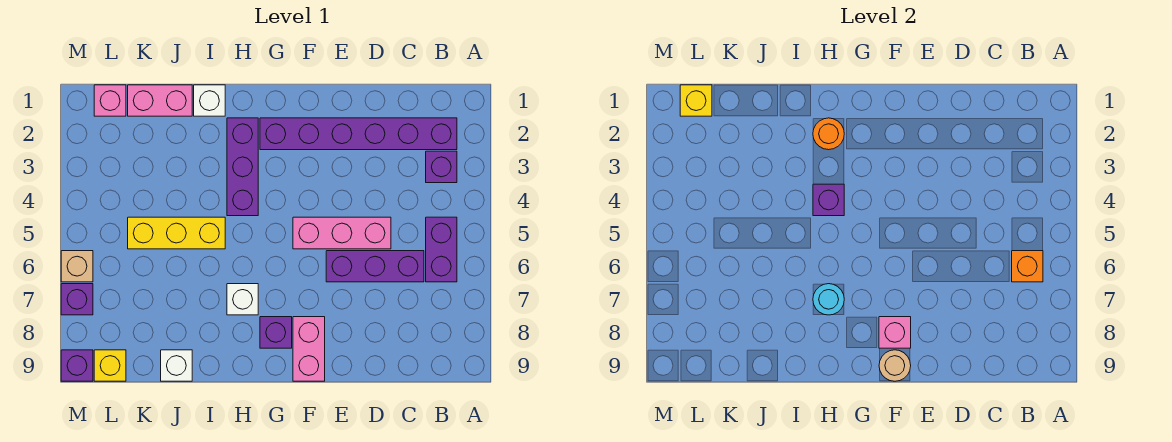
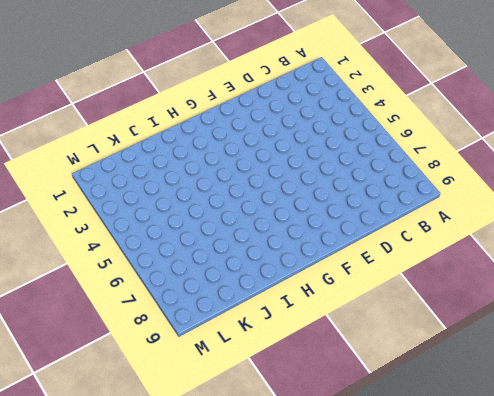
none -> purple brick B2:G2 level 1
none -> purple brick B3 level 1
none -> purple brick B5:B6 level 1

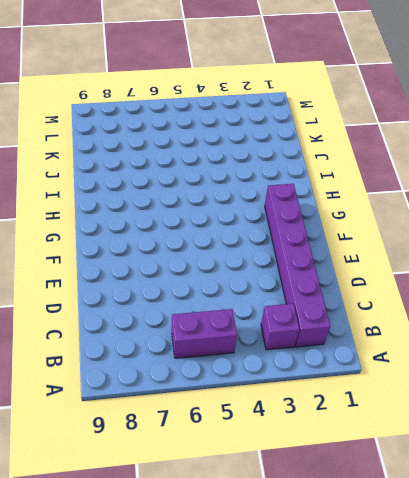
none -> purple brick C6:E6 level 1
none -> pink brick D5:F5 level 1
none -> pink brick F8:F9 level 1

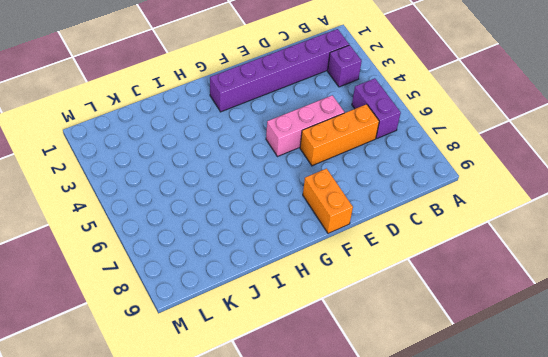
orange brick C6:E6 level 1 -> purple brick C6:E6 level 1
orange brick F8:F9 level 1 -> pink brick F8:F9 level 1
none -> purple brick G8 level 1
none -> purple brick H2:H4 level 1
none -> white brick H7 level 1

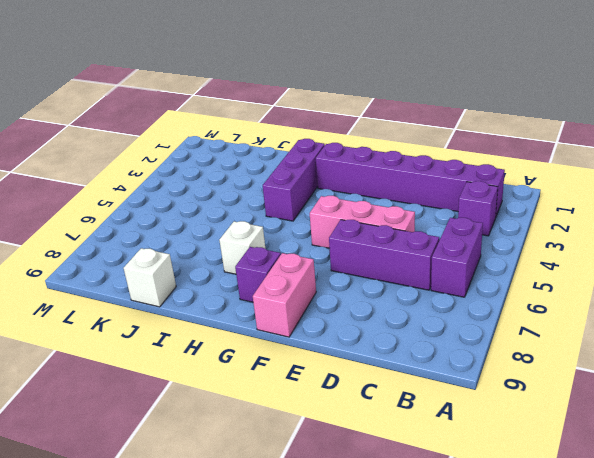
none -> white brick I1 level 1
none -> yellow brick I5:K5 level 1
none -> pink brick J1:K1 level 1

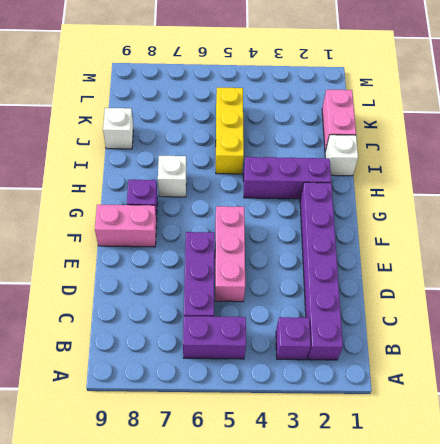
none -> pink brick L1 level 1
none -> yellow brick L9 level 1
none -> tan brick M6 level 1

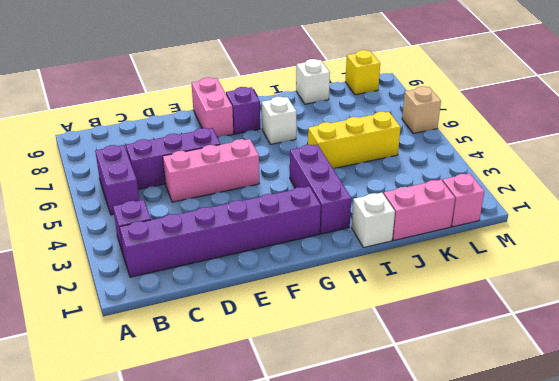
none -> purple brick M7 level 1
none -> purple brick M9 level 1
none -> orange brick B6 level 2

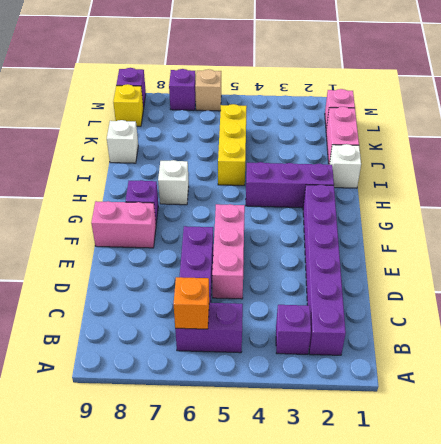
none -> pink brick F8 level 2
none -> tan round brick F9 level 2
none -> orange round brick H2 level 2

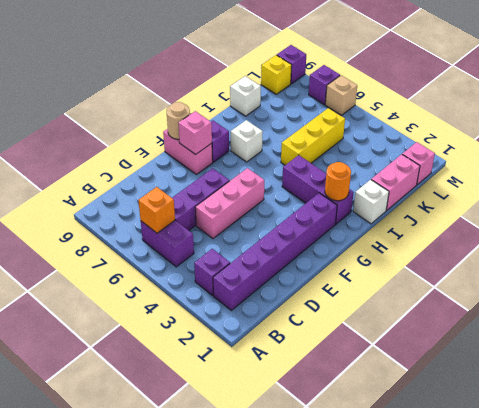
none -> purple brick H4 level 2
none -> cyan round brick H7 level 2
none -> yellow brick L1 level 2

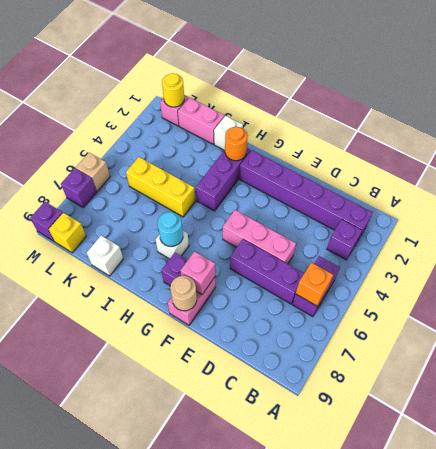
yellow round brick L1 level 2 -> yellow brick L1 level 2
none -> purple brick H4 level 2

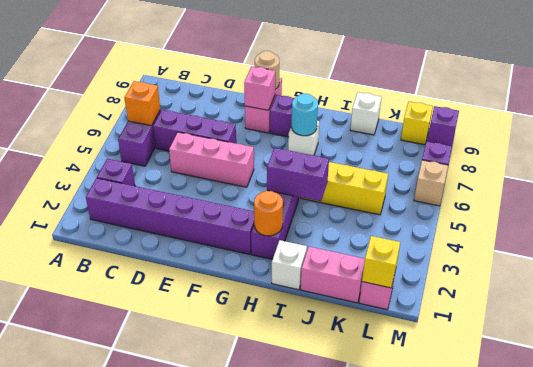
purple brick H4:I4 level 2 -> purple brick H4 level 2

